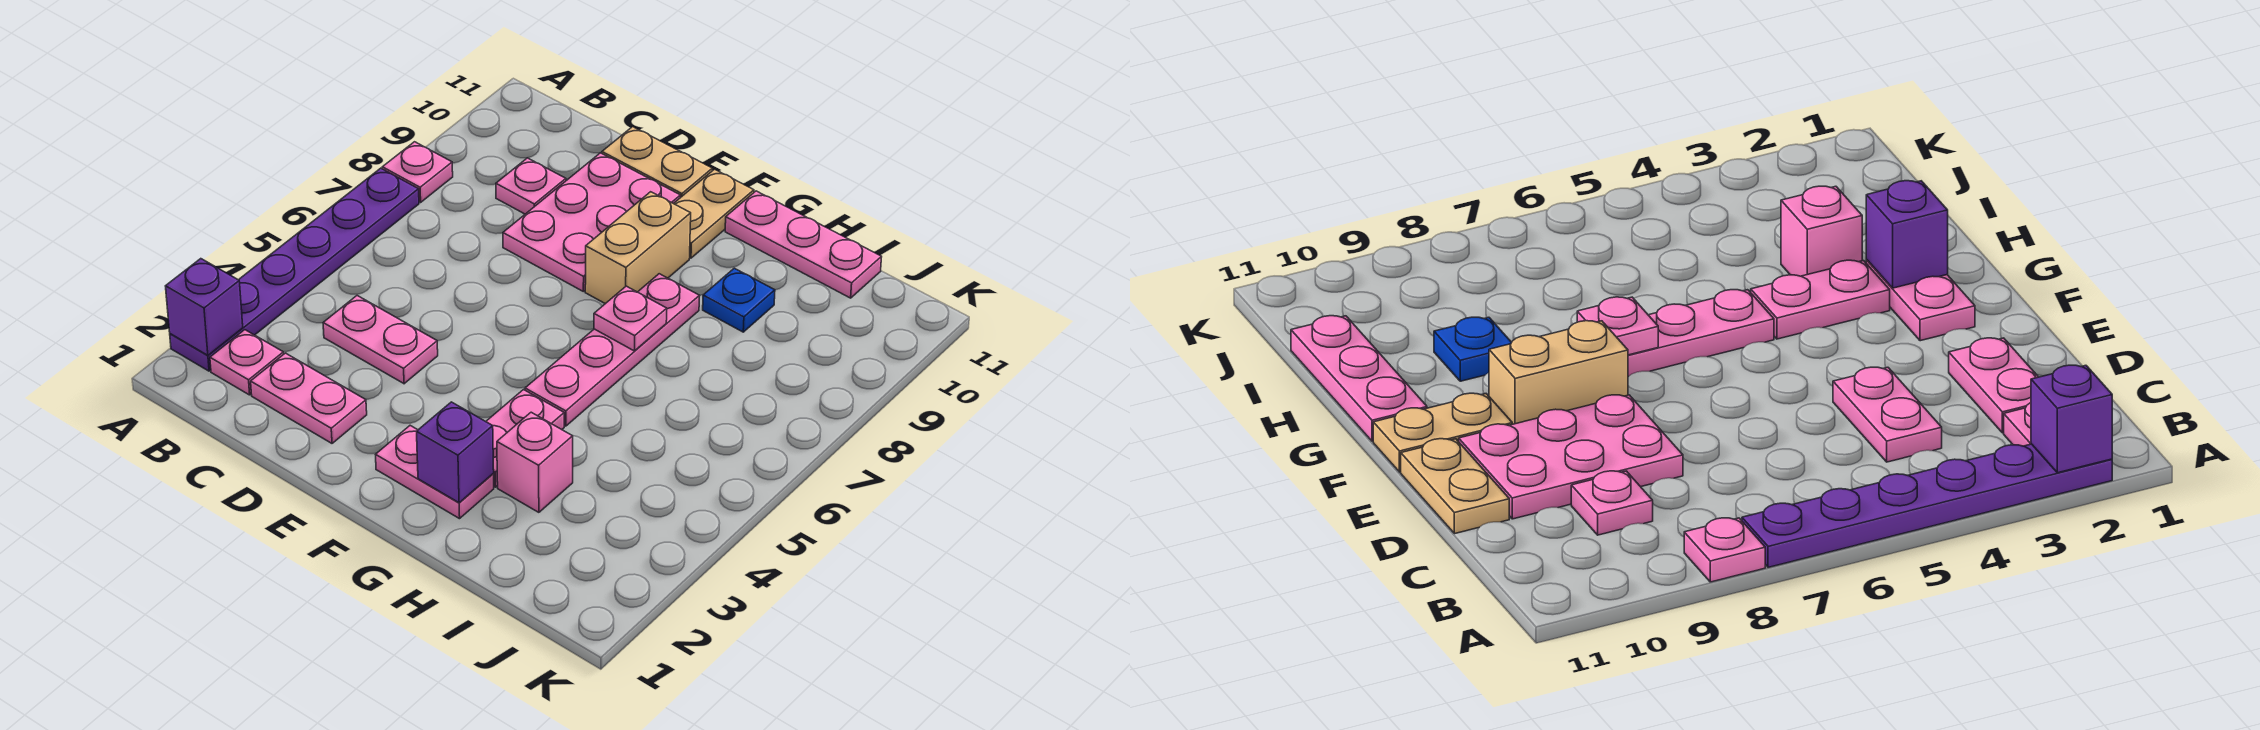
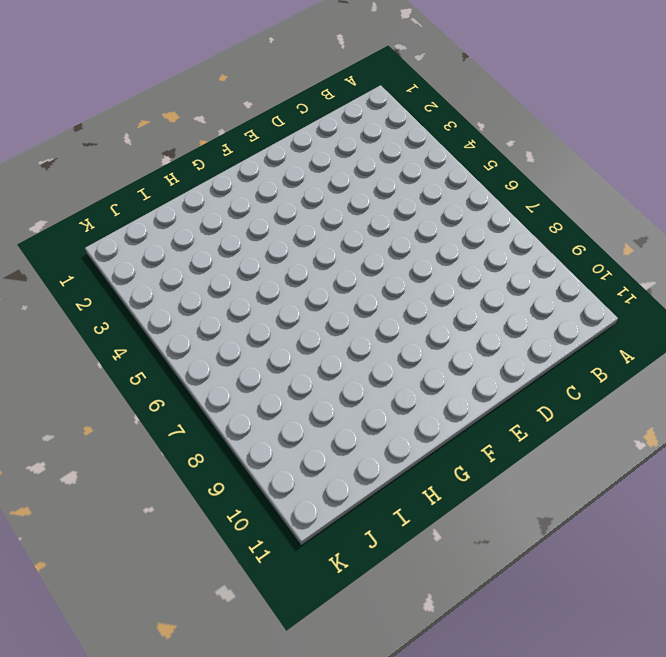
none -> purple plate A2:A7 level 1
none -> pink plate A8 level 1
none -> pink plate B2 level 1

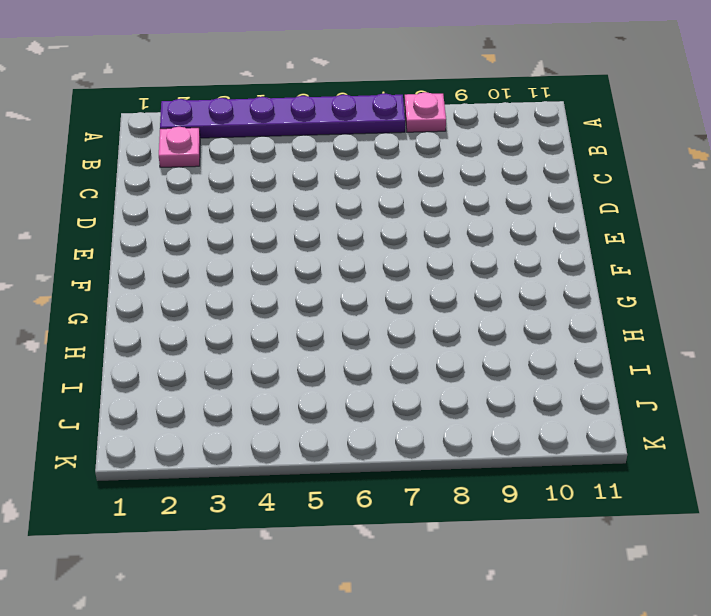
none -> pink plate C2:D2 level 1
none -> pink plate C4:D4 level 1
none -> pink plate C9 level 1

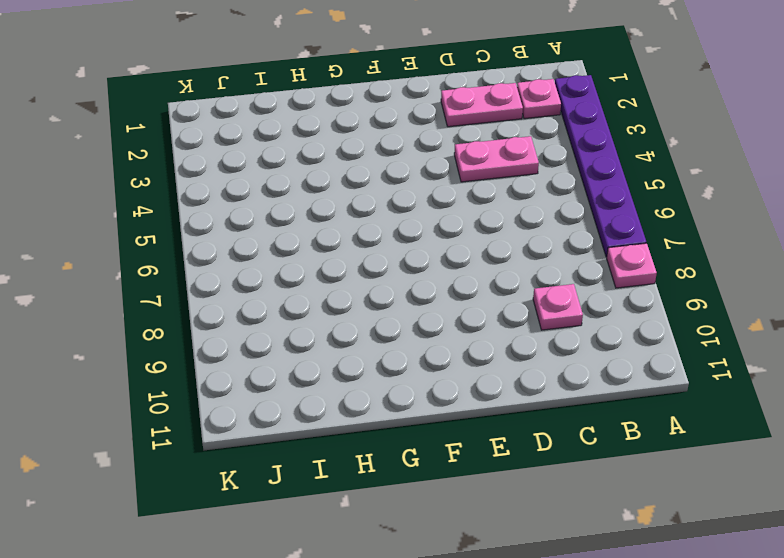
none -> pink plate D8:E10 level 1
none -> tan plate D11:E11 level 1
none -> pink plate F2:G2 level 1

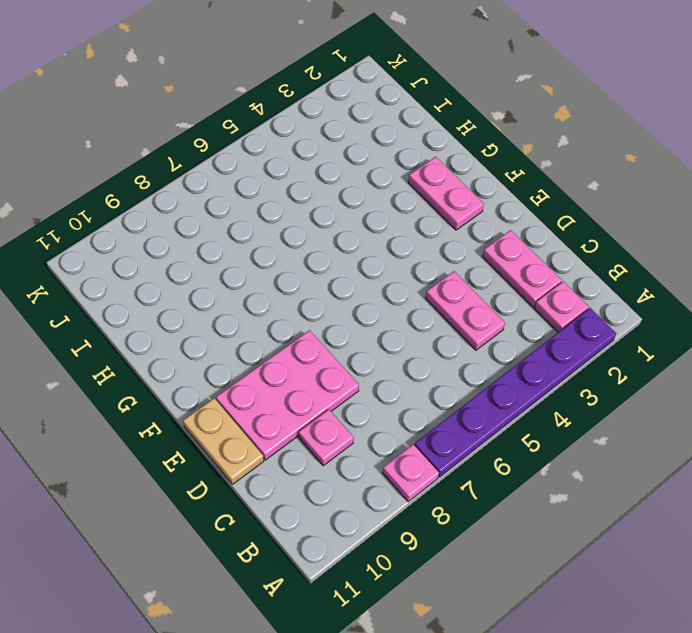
none -> tan brick F8:F9 level 1
none -> tan plate F10:F11 level 1
none -> pink plate G3:G4 level 1

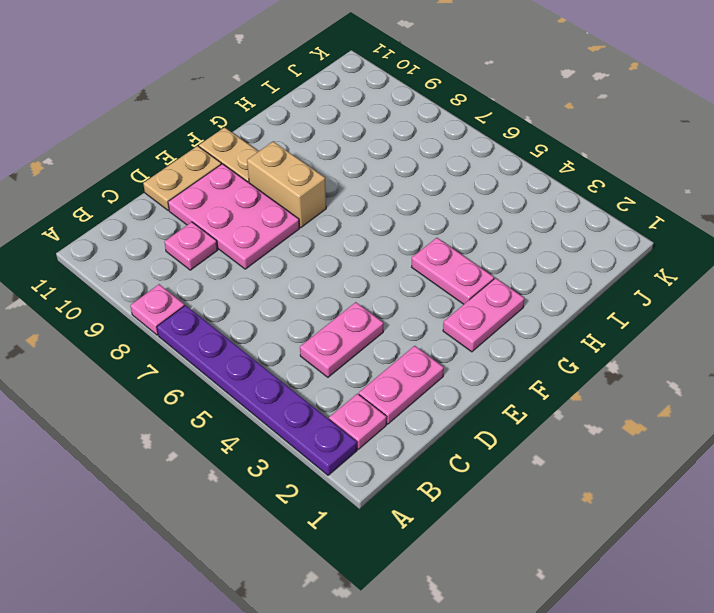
none -> pink plate G5:G8 level 1
none -> pink plate G11:I11 level 1
none -> pink brick H3 level 1

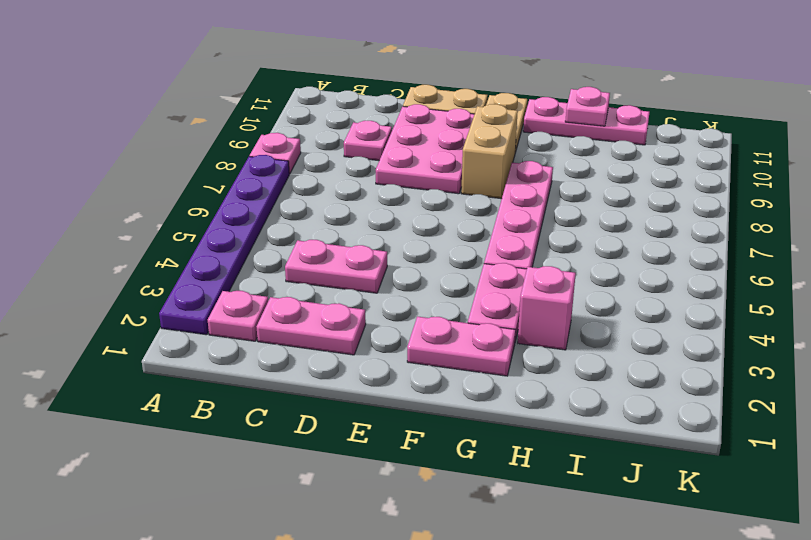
pink plate H11 level 2 -> pink plate G7 level 2
none -> blue plate H9 level 1
none -> purple brick A2 level 2
none -> purple brick G2 level 2

